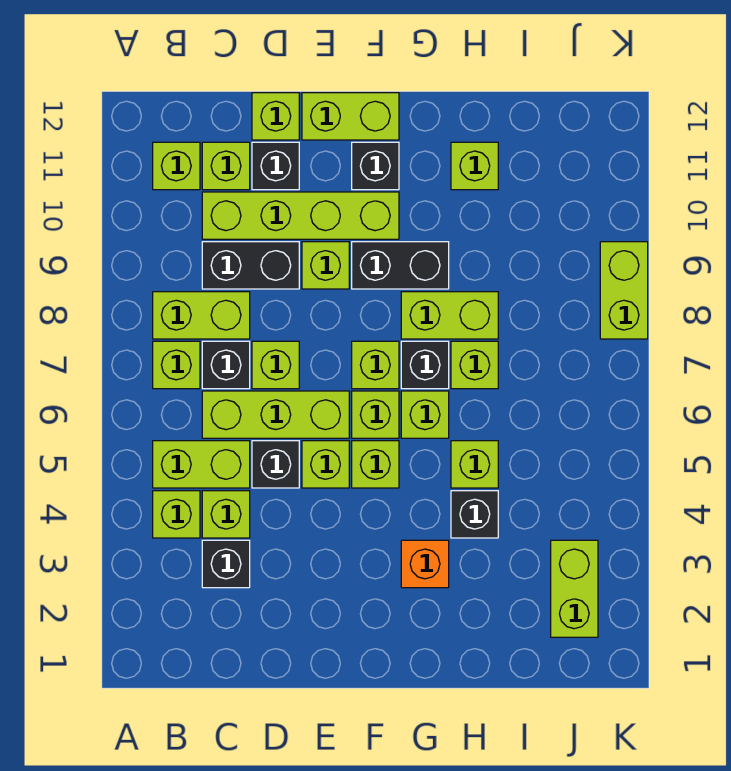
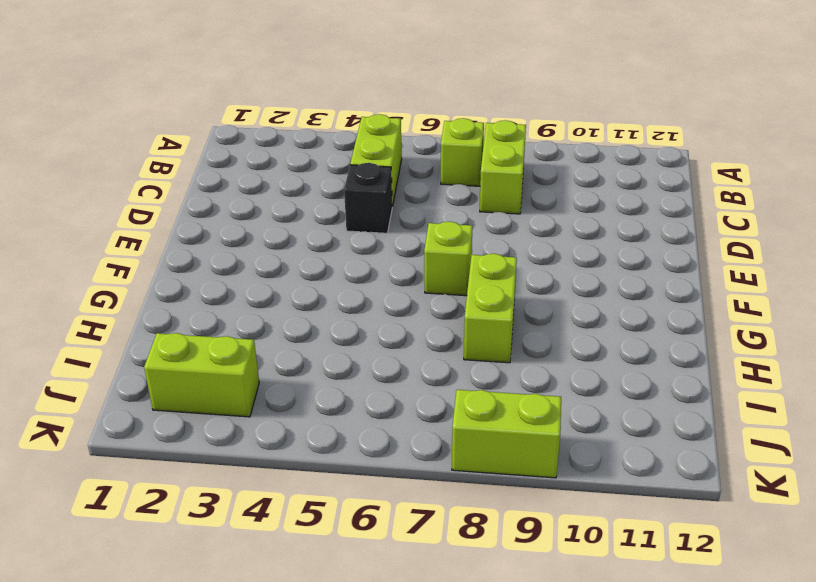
none -> lime brick B4 level 1
none -> lime brick B11 level 1
none -> black brick C3 level 1
none -> lime brick C4 level 1

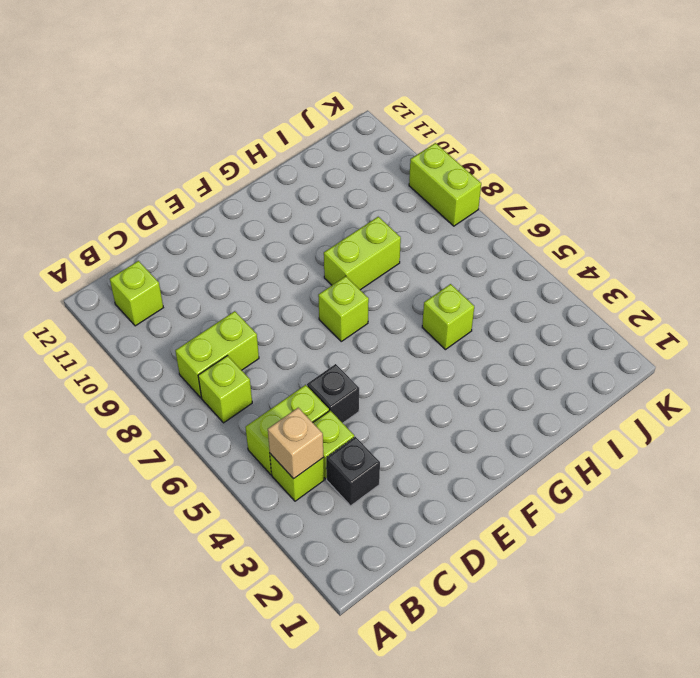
tan brick B4 level 2 -> none
none -> lime brick C6:E6 level 1
none -> black brick C7 level 1
none -> black brick C9:D9 level 1
none -> lime brick C10:F10 level 1

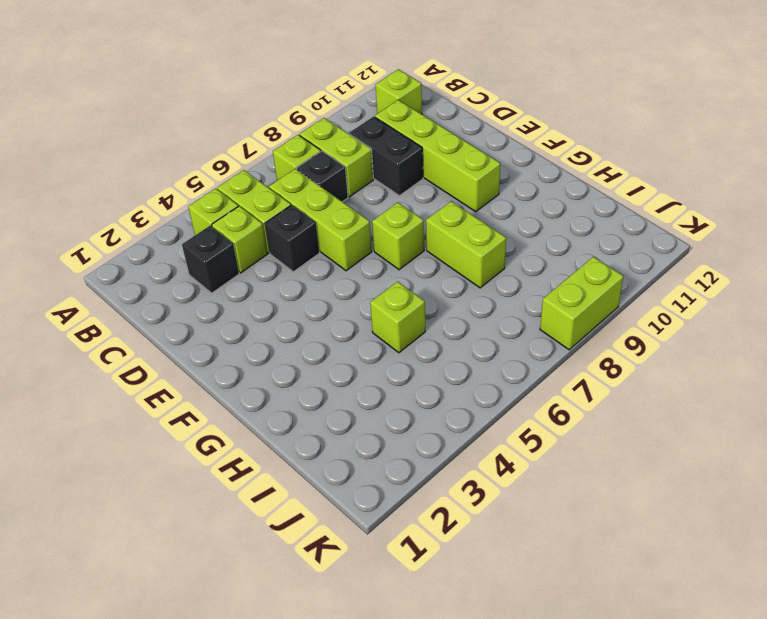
none -> lime brick C11 level 1
none -> lime brick D7 level 1
none -> black brick D11 level 1
none -> lime brick D12 level 1

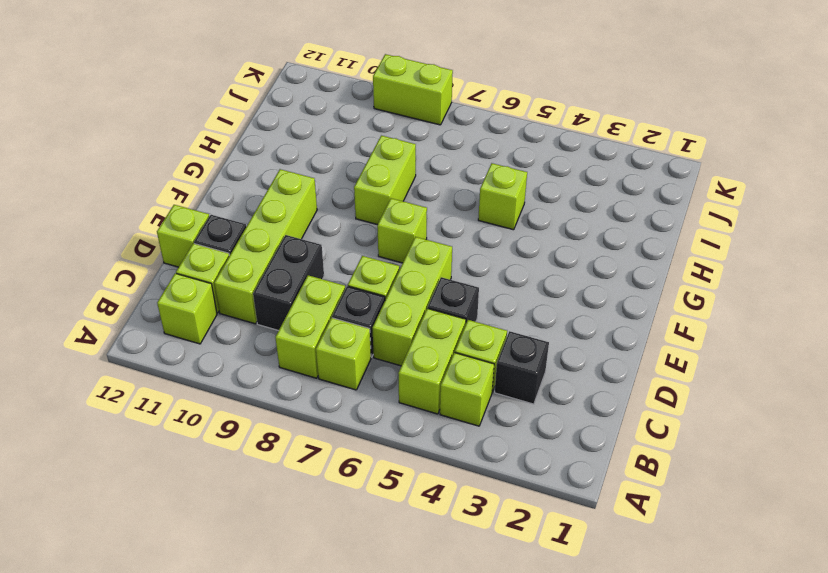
none -> lime brick E5 level 1
none -> lime brick E9 level 1
none -> lime brick E12:F12 level 1
none -> lime brick F5 level 1

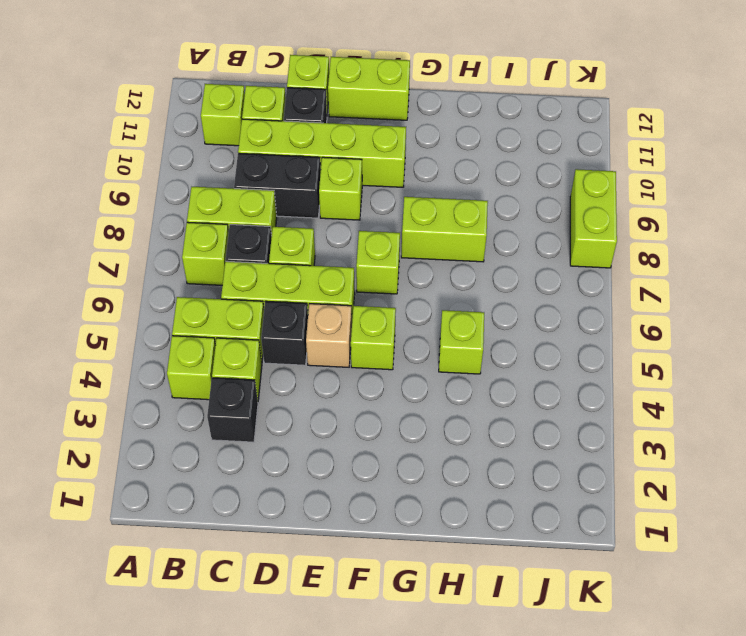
tan brick E5 level 1 -> lime brick E5 level 1
none -> lime brick F6 level 1
none -> black brick F9:G9 level 1
none -> black brick F11 level 1
none -> orange brick G3 level 1

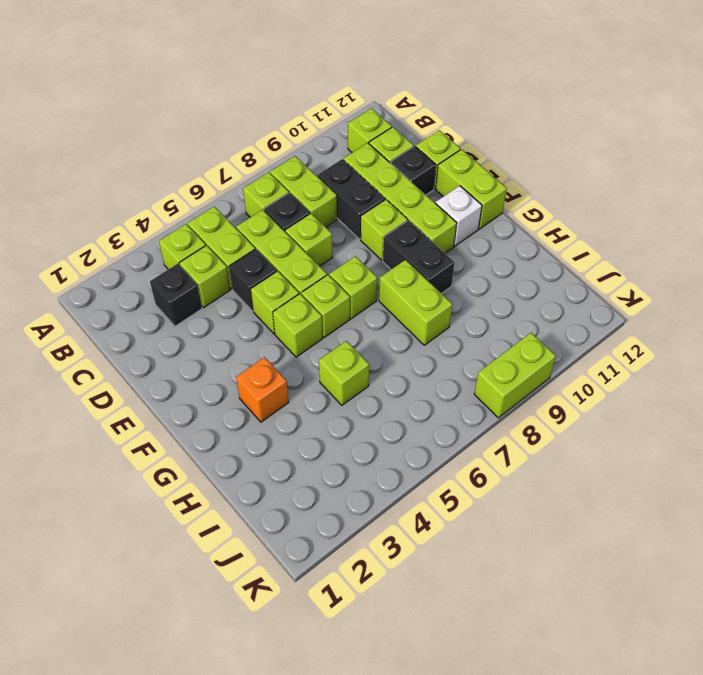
white brick F11 level 1 -> black brick F11 level 1
none -> lime brick G6 level 1
none -> black brick G7 level 1
none -> black brick H4 level 1
none -> lime brick H7 level 1

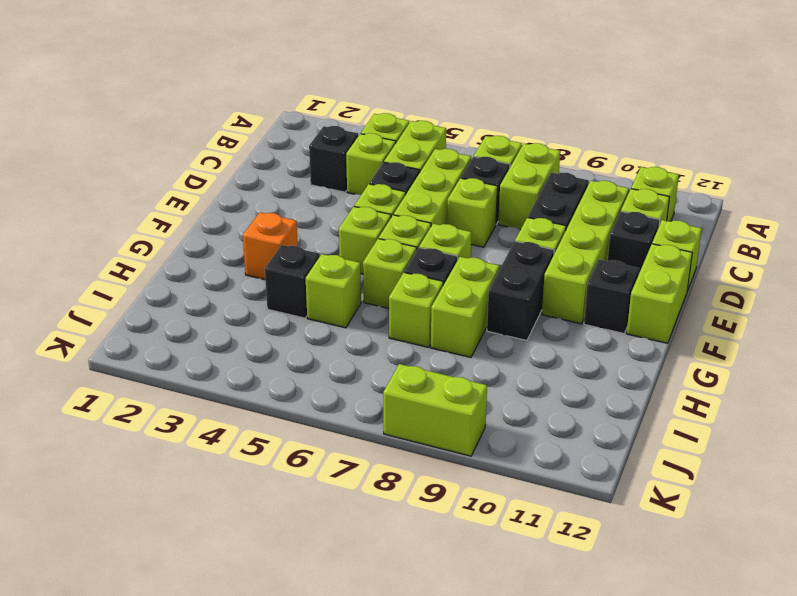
none -> lime brick H11 level 1
none -> lime brick J2:J3 level 1

